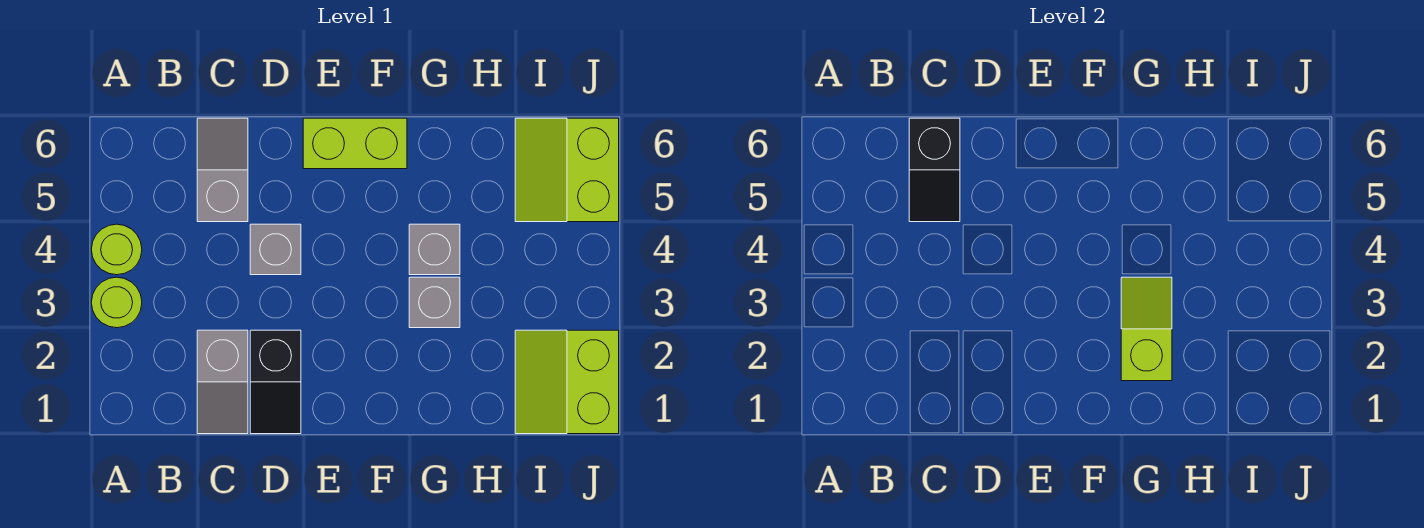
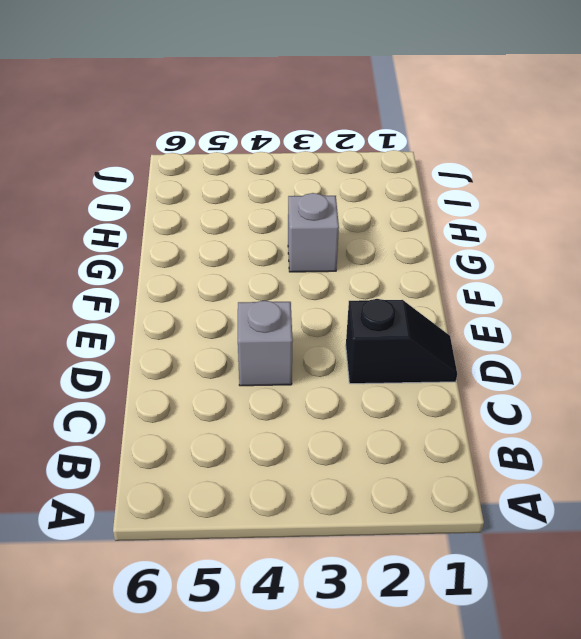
none -> lime round brick A3 level 1
none -> lime round brick A4 level 1
none -> grey slope C1:C2 level 1 top 2

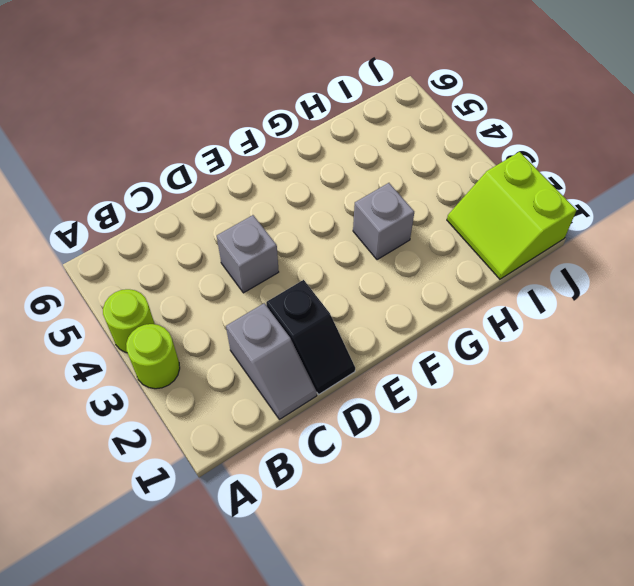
none -> grey slope C5:C6 level 1 top 5
none -> lime brick E6:F6 level 1
none -> grey brick G4 level 1

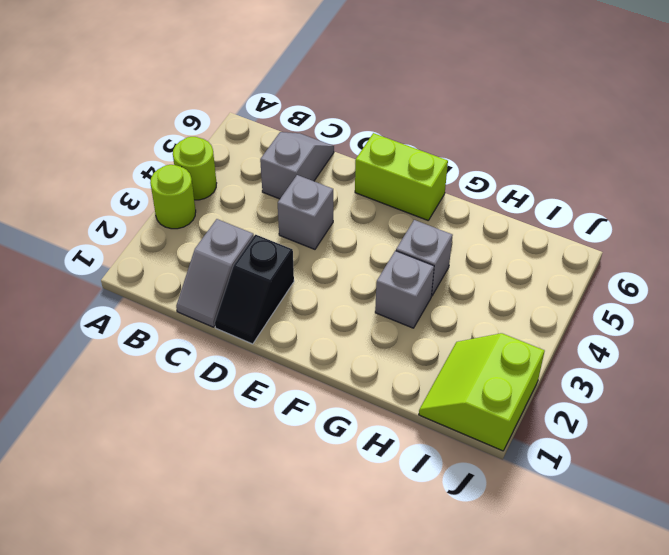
none -> lime slope I5:J6 level 1 top J
none -> black slope C5:C6 level 2 top 6
none -> lime slope G2:G3 level 2 top 2

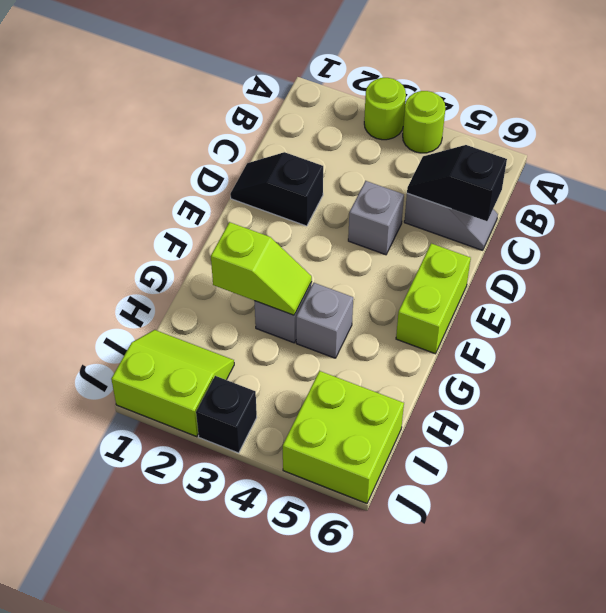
lime brick I5:J6 level 1 -> lime slope I5:J6 level 1 top J
black brick J3 level 1 -> none
none -> grey slope C1:C2 level 1 top 2

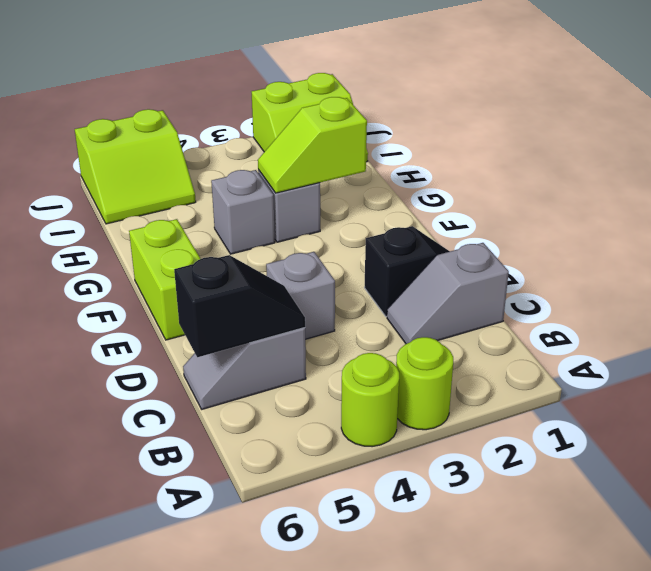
grey slope C1:C2 level 1 top 1 -> grey slope C1:C2 level 1 top 2

